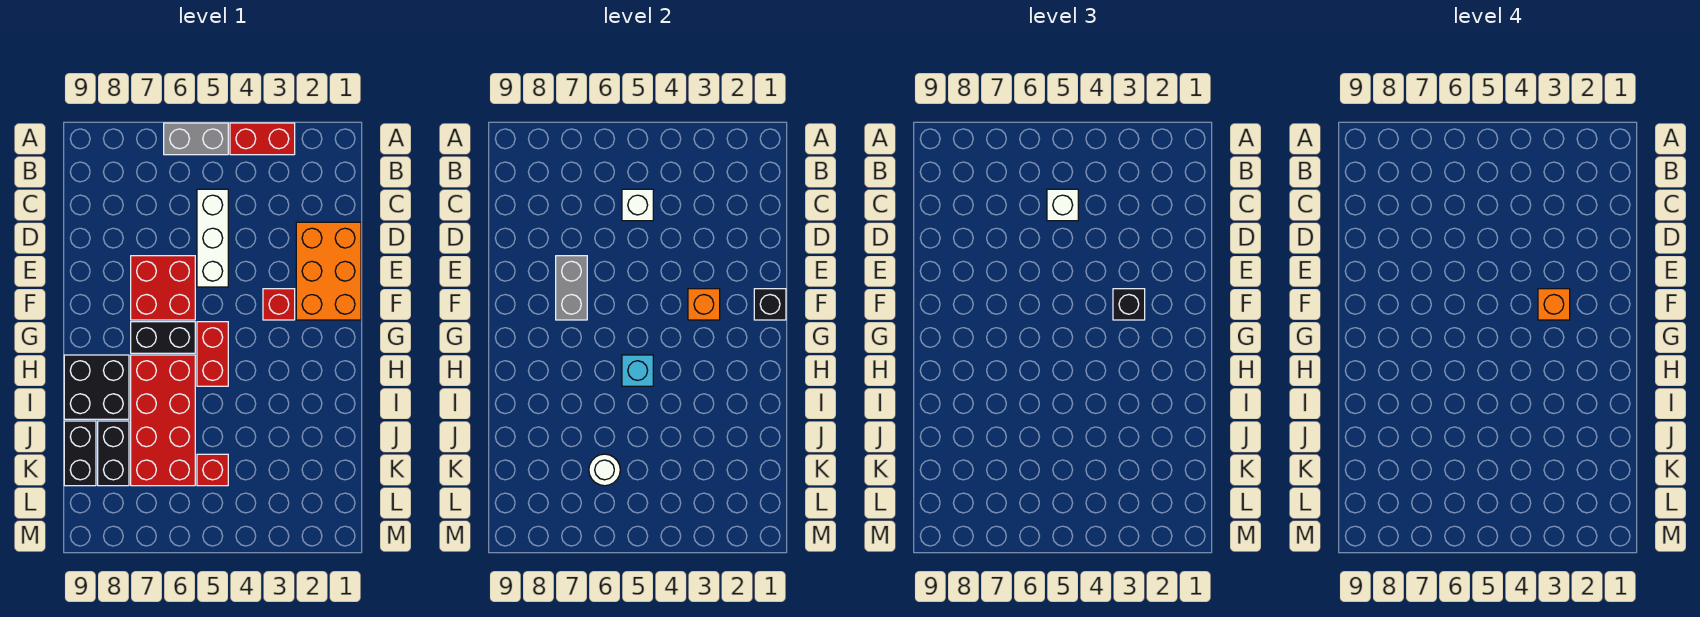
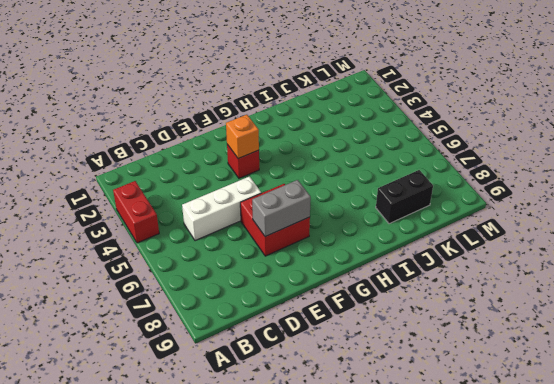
none -> grey brick A5:A6 level 1
none -> orange brick D1:F2 level 1
none -> red brick G5:H5 level 1

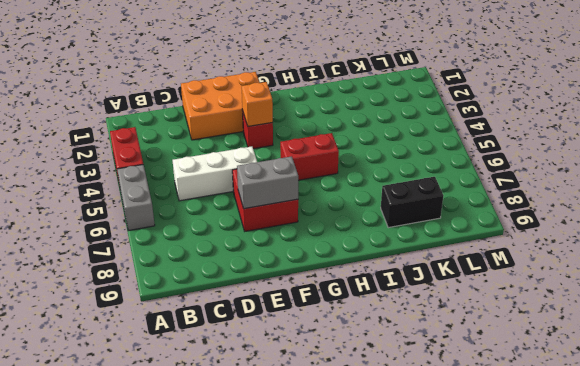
none -> black brick G6:G7 level 1
none -> red brick H6:K7 level 1
none -> black brick H8:I9 level 1

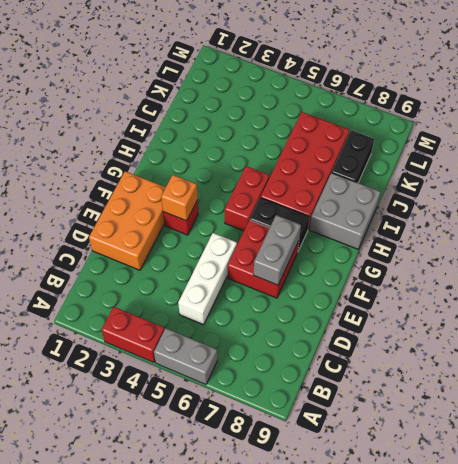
grey brick H8:I9 level 1 -> black brick H8:I9 level 1
none -> black brick J9:K9 level 1
none -> red brick K5 level 1
none -> white brick C5 level 2

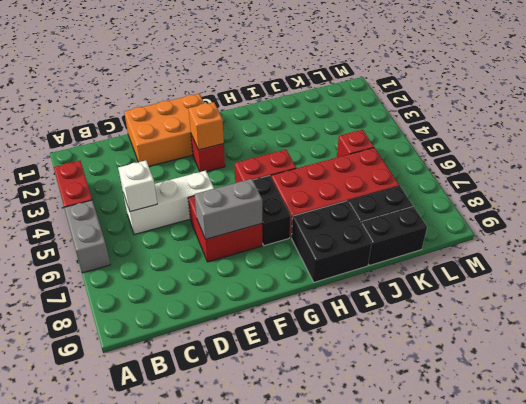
none -> black brick F1 level 2
none -> cyan brick H5 level 2
none -> white round brick K6 level 2

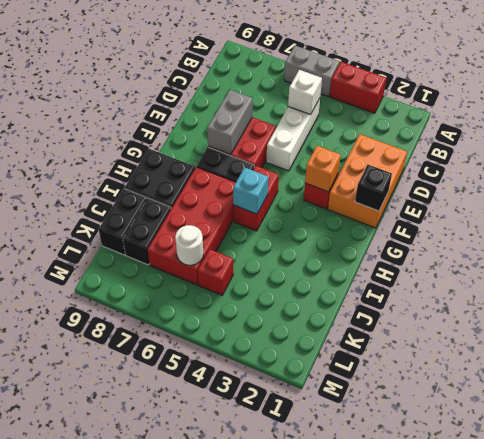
none -> white brick C5 level 3
none -> black brick F3 level 3
none -> orange brick F3 level 4

